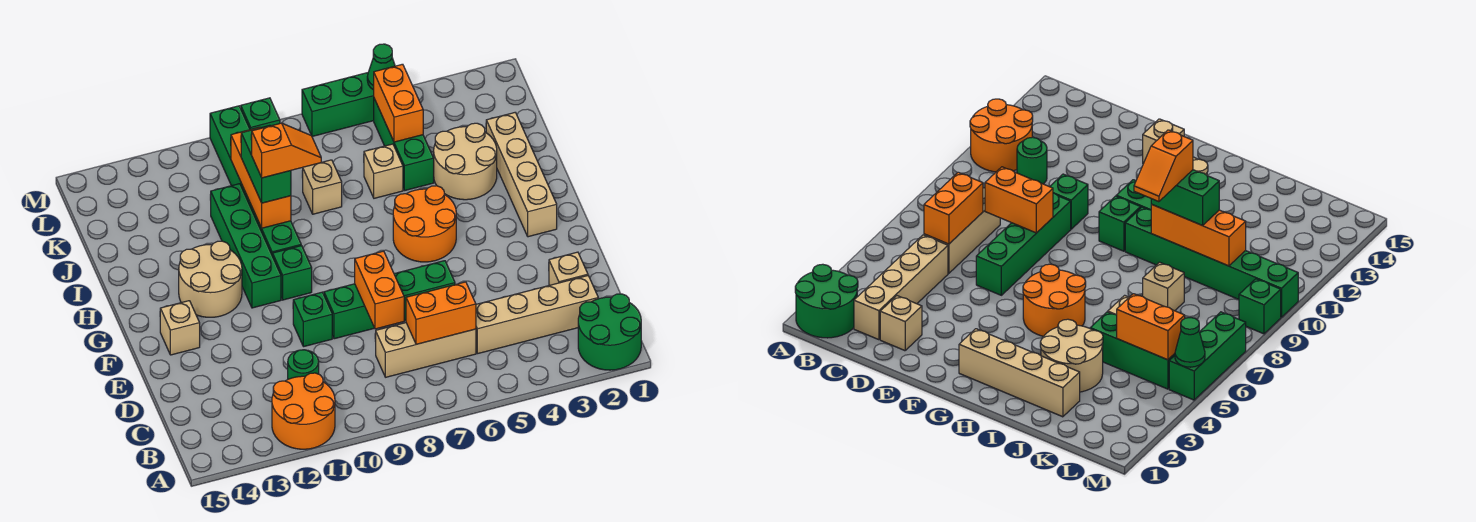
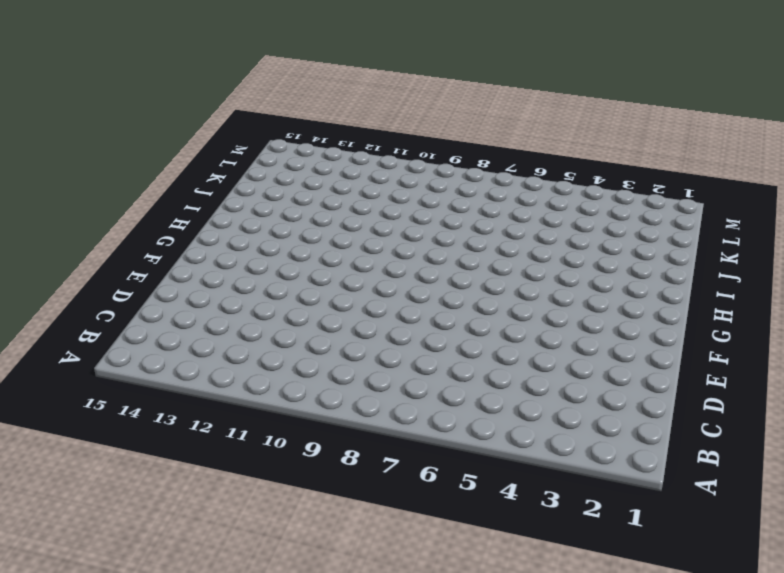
none -> green round brick A1:B2 level 1
none -> orange round brick A11:B12 level 1
none -> tan brick C2:C5 level 1

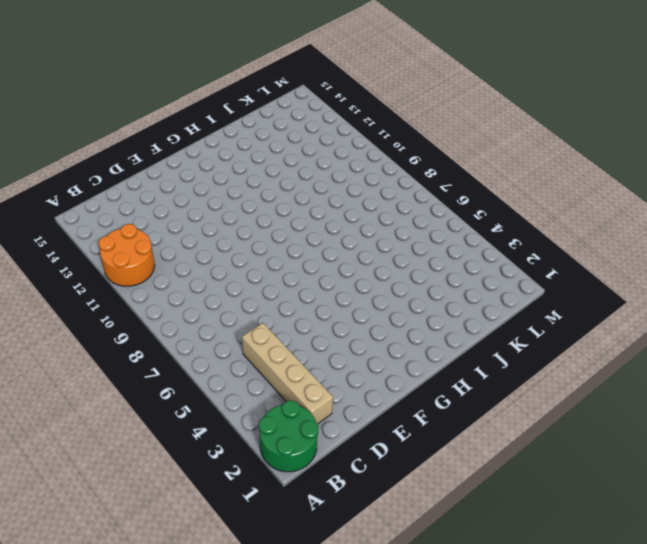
none -> tan brick C6:C8 level 1
none -> green round brick C11 level 1
none -> tan brick D2 level 1

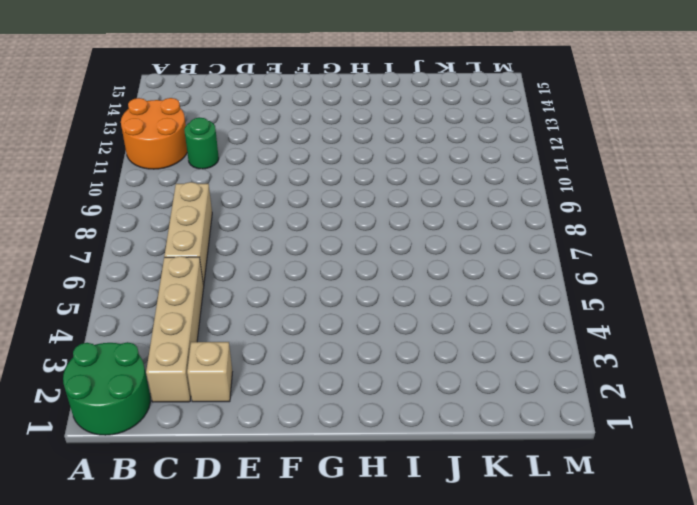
none -> green brick E6:E9 level 1
none -> green brick E10 level 1
none -> tan brick F14 level 1

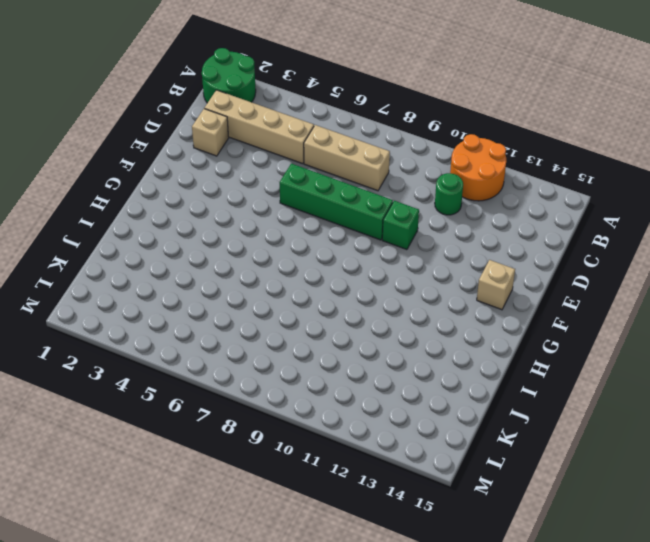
none -> tan brick G2:J2 level 1
none -> orange round brick G5:H6 level 1
none -> green brick G10 level 1

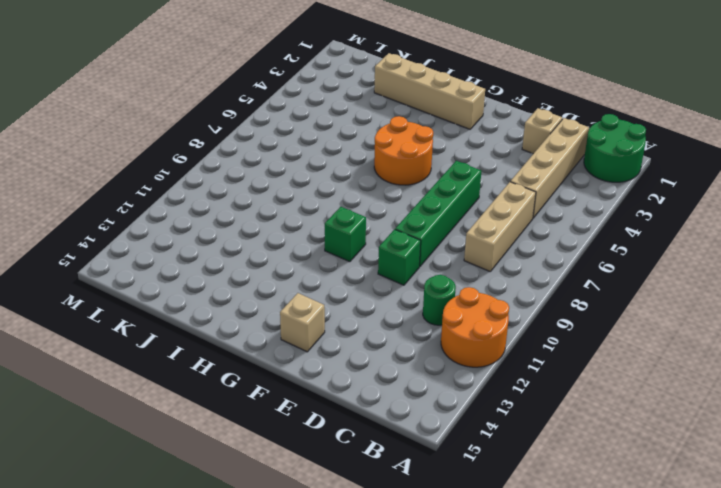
none -> green brick G11:J11 level 1
none -> tan round brick G12:H13 level 1
none -> green brick H10:M10 level 1

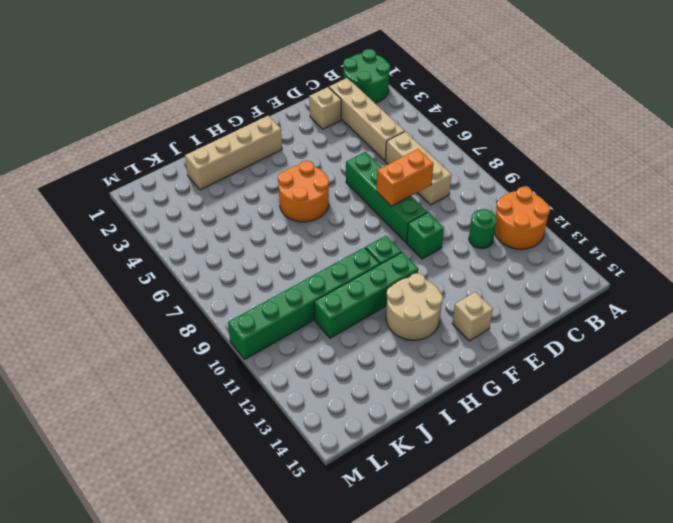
none -> tan round brick I3:J4 level 1
none -> green brick J5:L5 level 1
none -> tan brick J6 level 1

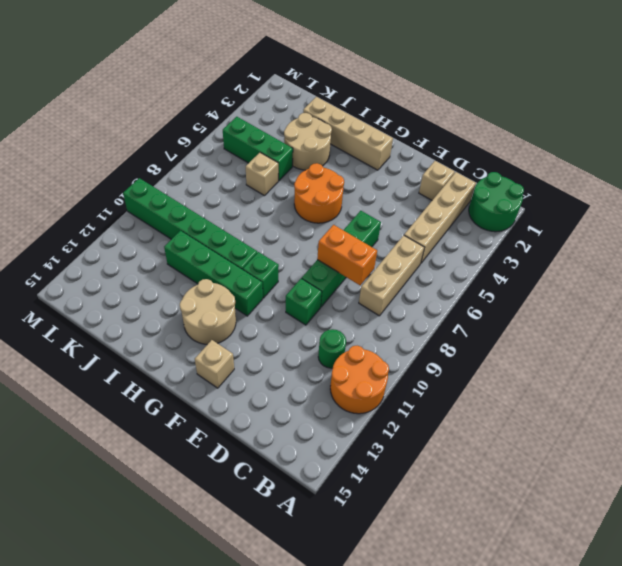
none -> tan brick J8 level 1
none -> green brick M5:M7 level 1
none -> green brick M9 level 1

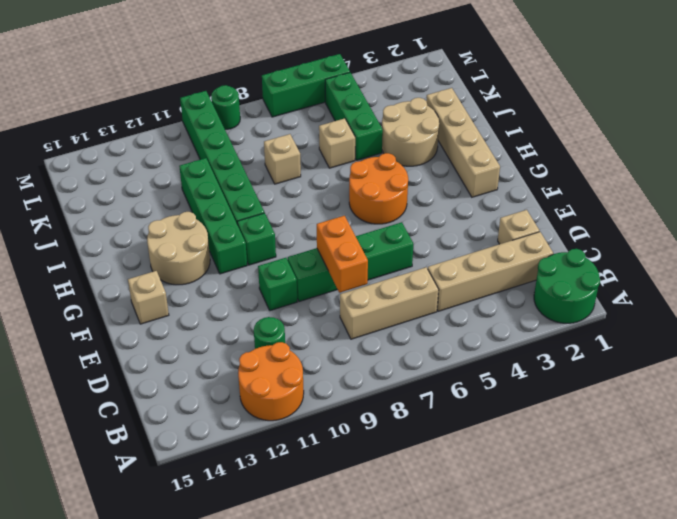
green round brick M9 level 1 -> green brick M9 level 1
none -> orange brick C6:C7 level 2
none -> orange brick I10:K10 level 2
none -> orange brick K5:L5 level 2

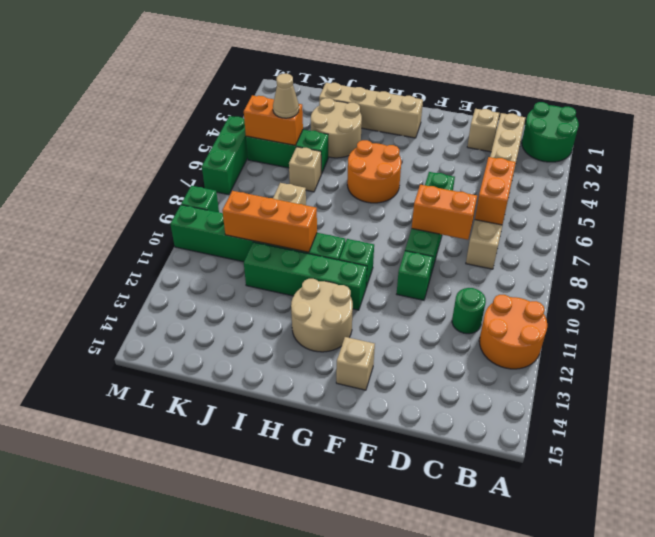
tan cone K5 level 3 -> none
none -> green cone M5 level 2
none -> green brick I10:J10 level 3
none -> orange slope I9:I10 level 4 top 10

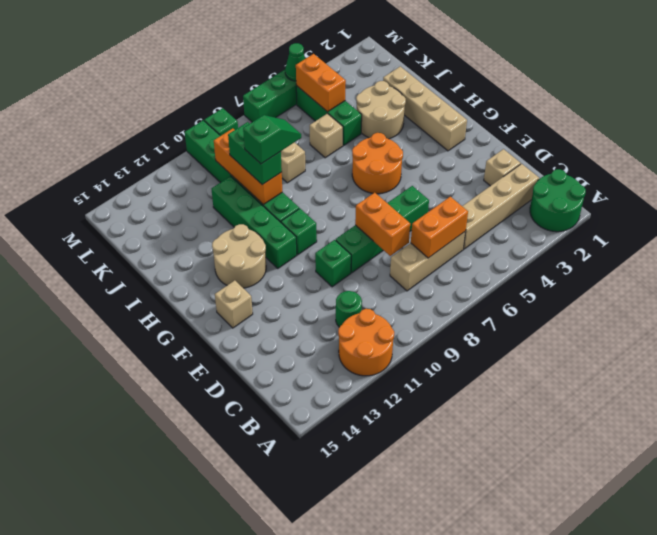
green slope I9:I10 level 4 top 10 -> orange slope I9:I10 level 4 top 10

